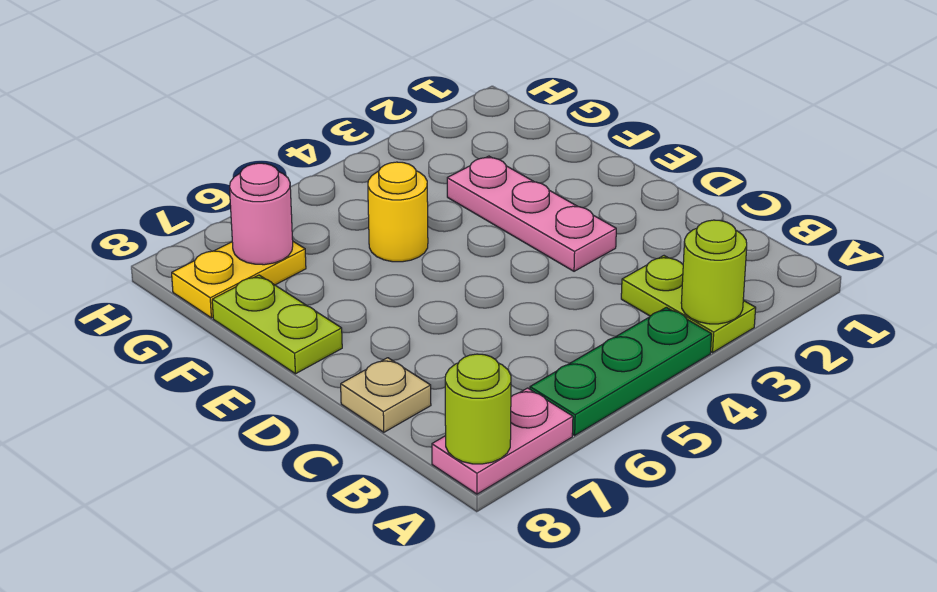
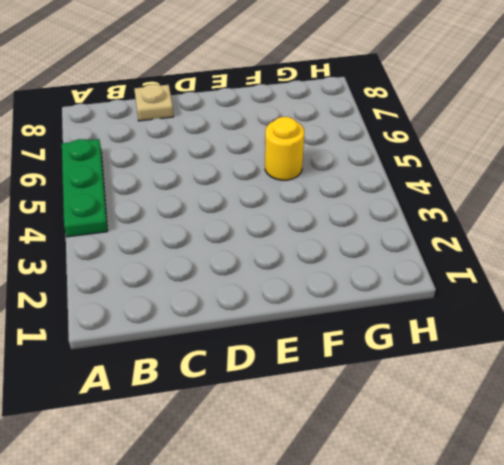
none -> lime plate A3:B3 level 1
none -> pink plate A7:A8 level 1

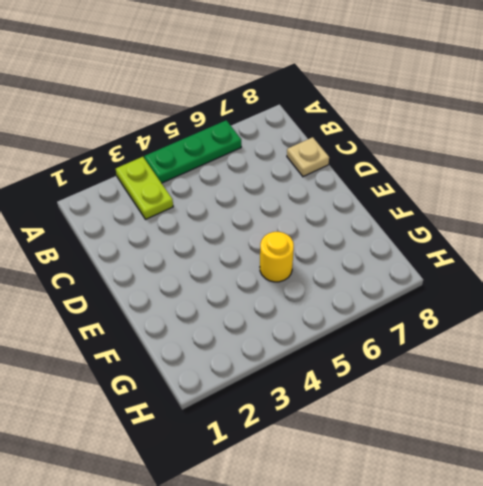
none -> pink plate A7:A8 level 1
none -> pink plate D3:F3 level 1

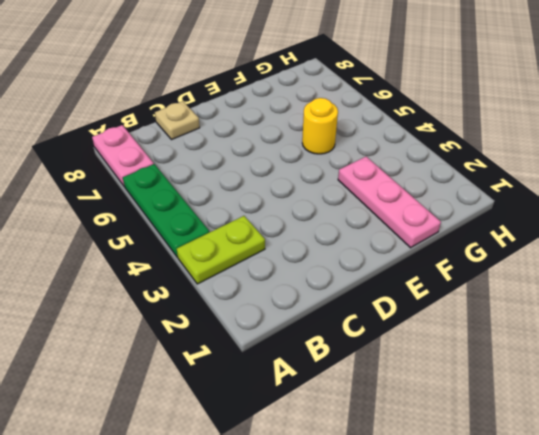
pink plate F1:F3 level 1 -> pink plate D3:F3 level 1
none -> lime plate E8:F8 level 1
none -> yellow plate G7:G8 level 1

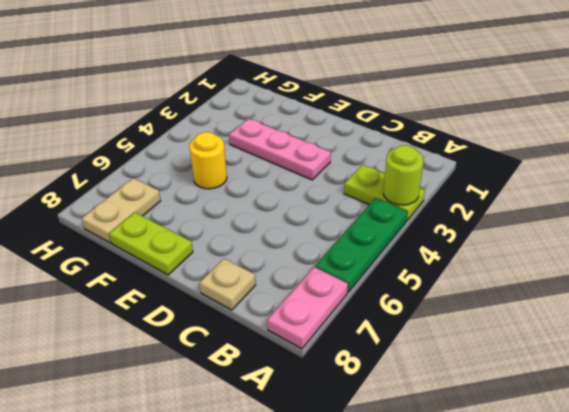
tan plate G7:G8 level 1 -> yellow plate G7:G8 level 1
none -> lime round brick A8 level 2
none -> pink round brick G7 level 2

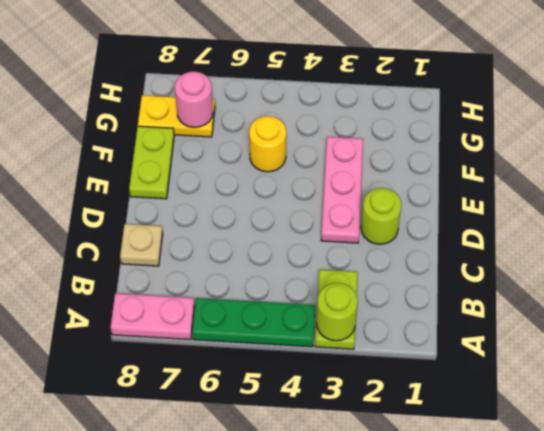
lime round brick D2 level 1 -> lime round brick A8 level 2

